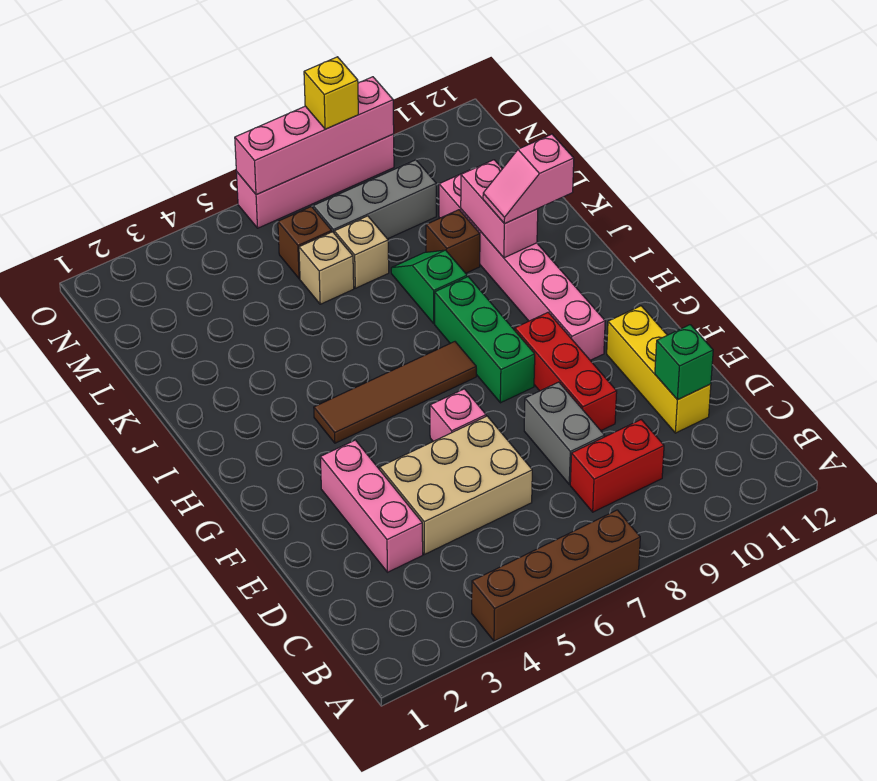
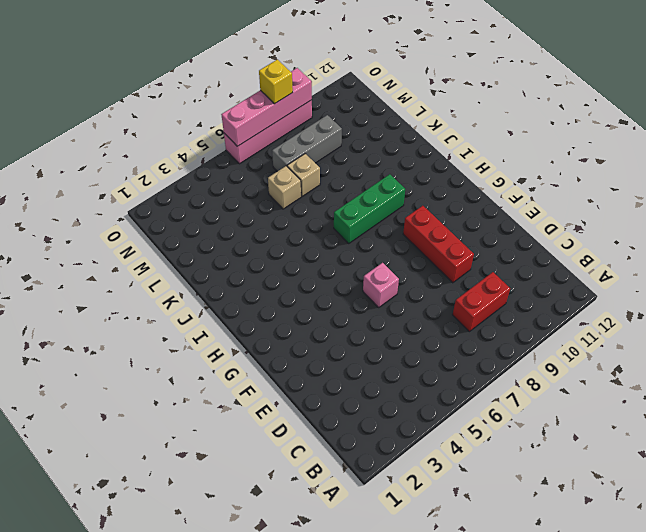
green brick I7:I9 level 1 -> green brick G8:I8 level 1
none -> brown brick A4:A7 level 1
none -> pink brick D3:F3 level 1
none -> tan brick D4:E6 level 1

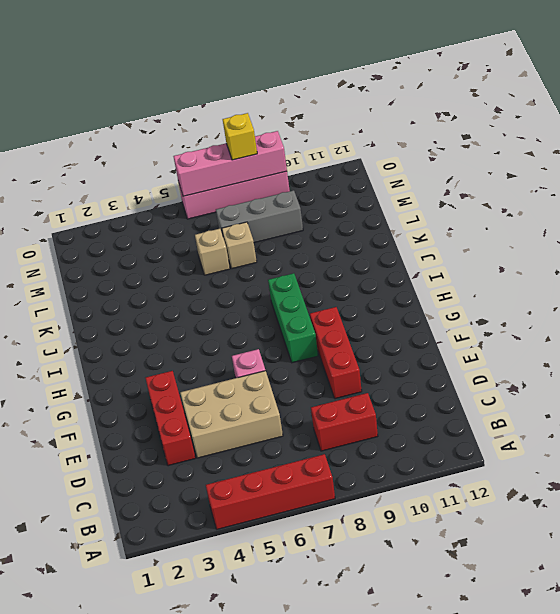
red brick A4:A7 level 1 -> brown brick A4:A7 level 1
red brick D3:F3 level 1 -> pink brick D3:F3 level 1
none -> grey brick D8:E8 level 1
none -> yellow brick D11:F11 level 1
none -> pink brick G10:L10 level 1

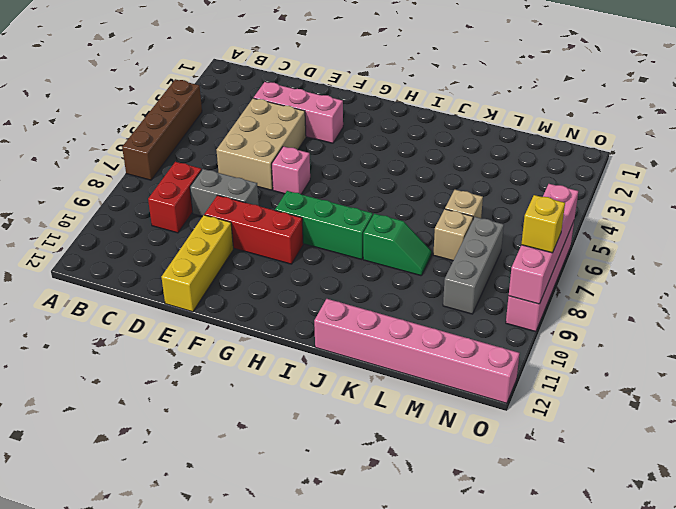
yellow brick E10:E12 level 1 -> yellow brick D11:F11 level 1
pink brick J12:O12 level 1 -> pink brick G10:L10 level 1
none -> brown tile H4:H7 level 1
none -> brown brick K9 level 1
none -> brown brick M6 level 1

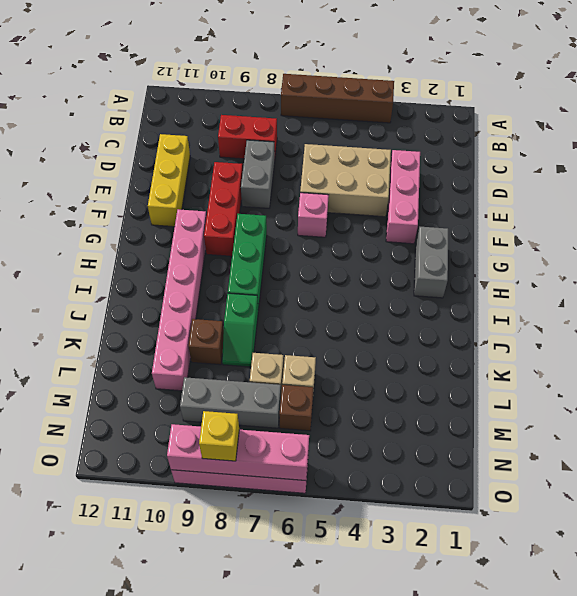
grey brick G2:H2 level 1 -> none
none -> brown tile H4:H7 level 1
none -> green brick D11 level 2
none -> pink brick J10:K10 level 2

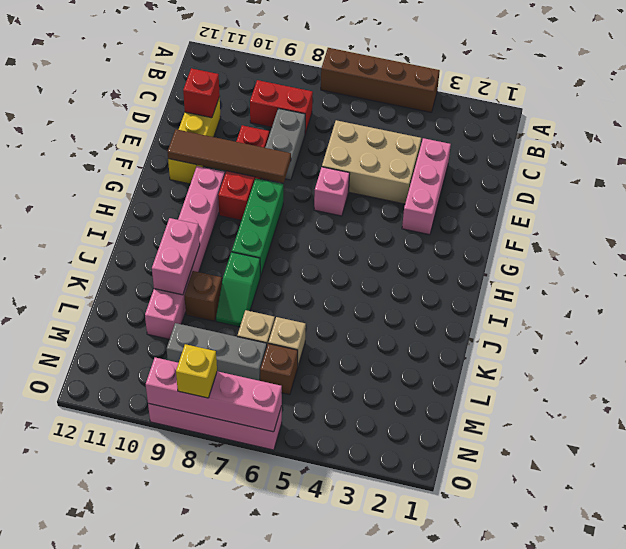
red brick D11 level 2 -> green brick D11 level 2
brown tile F8:F11 level 2 -> brown tile H4:H7 level 1
none -> pink slope J10:J11 level 3 top 11

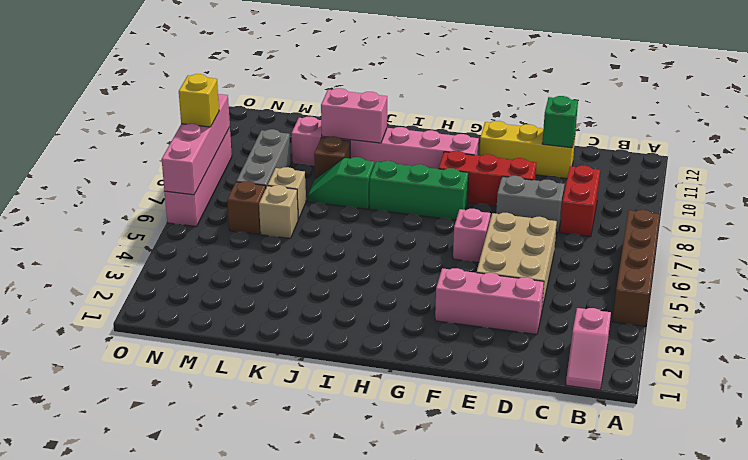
pink slope B1:B2 level 1 top 2 -> pink slope J10:J11 level 3 top 11
none -> brown tile H4:H7 level 1

